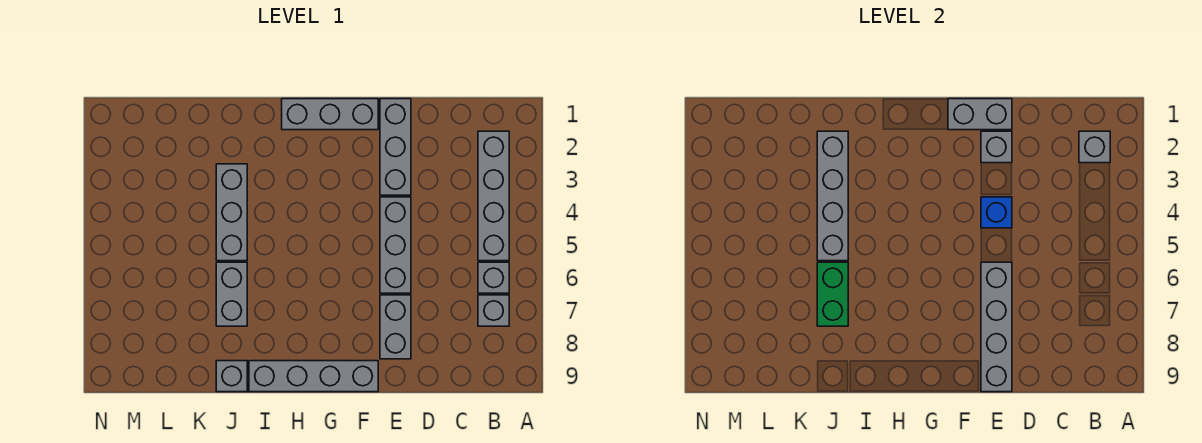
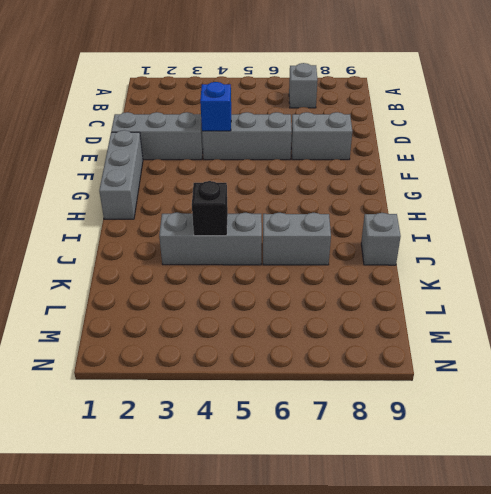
black brick J4 level 2 -> grey brick J2:J5 level 2
none -> grey brick B2:B5 level 1
none -> grey brick B6 level 1
none -> grey brick F9:I9 level 1

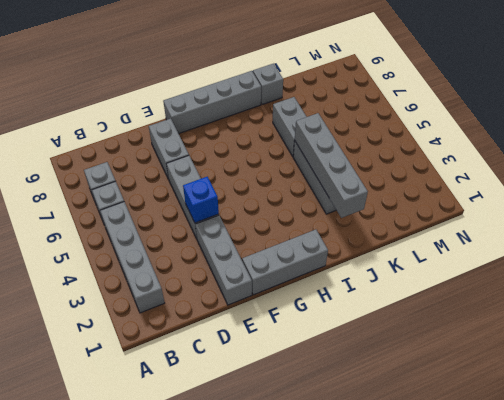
none -> grey brick B2 level 2
none -> grey brick E1:F1 level 2
none -> grey brick E2 level 2

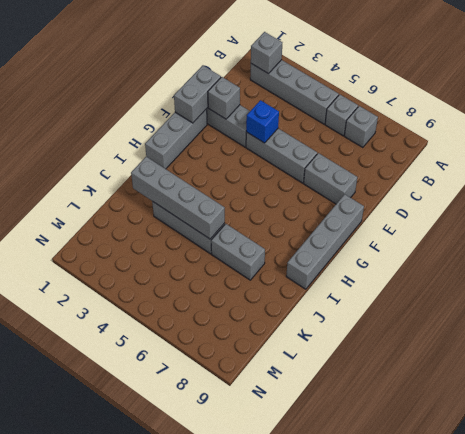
none -> grey brick J9 level 1
none -> grey brick E6:E9 level 2
none -> green brick J6:J7 level 2

